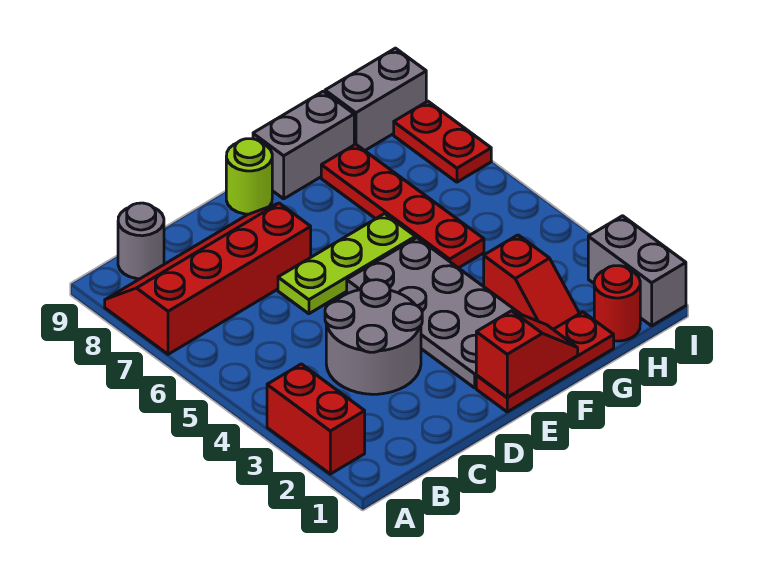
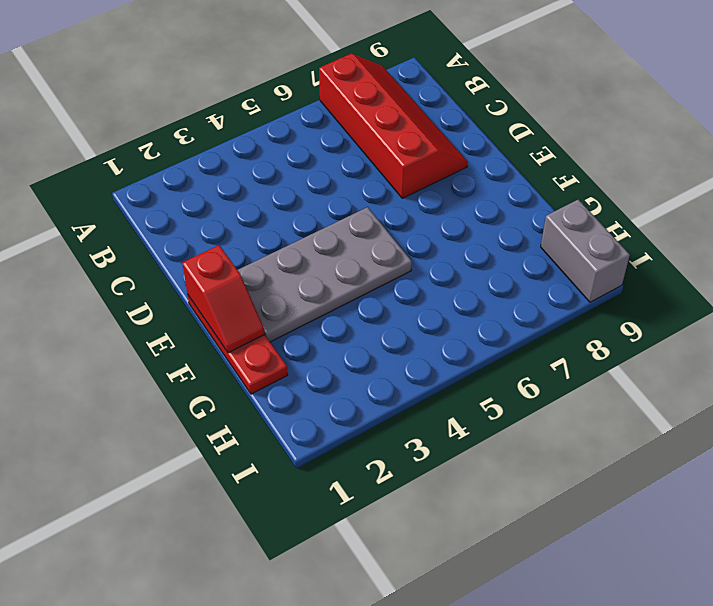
none -> red brick A2:A3 level 1
none -> grey round brick B9 level 1
none -> grey round brick C3:D4 level 1

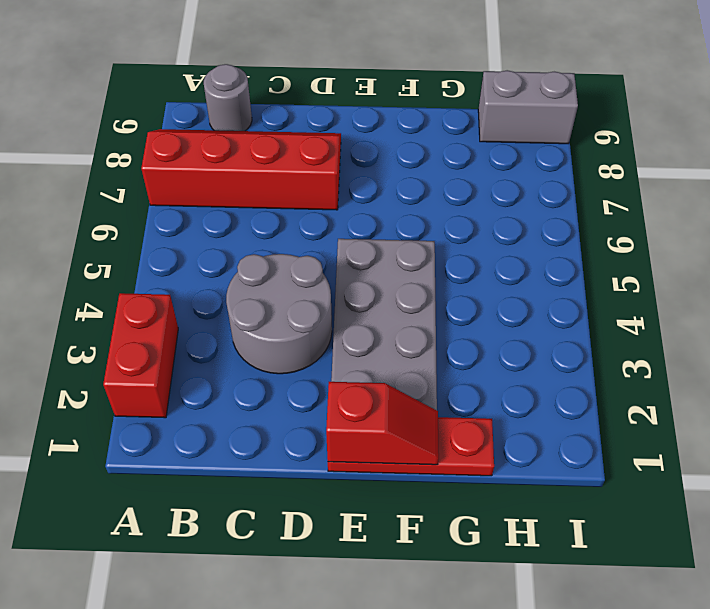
none -> lime plate D6:F6 level 1
none -> lime round brick E9 level 1
none -> grey brick F9:G9 level 1

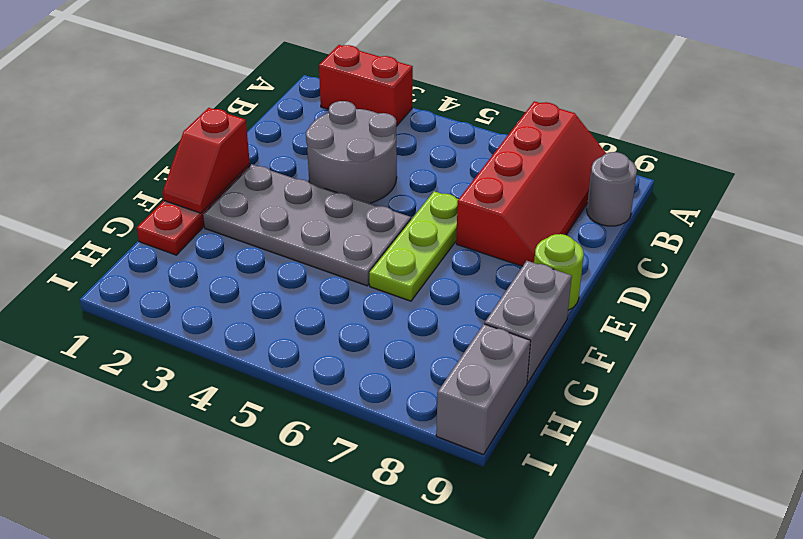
none -> red slope G2:G3 level 1 top 3
none -> red plate G5:G8 level 1
none -> red round brick H1 level 1

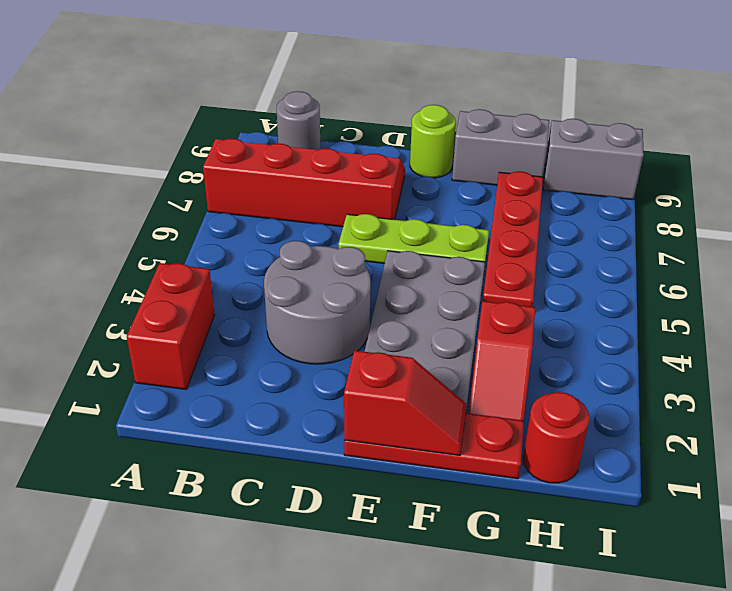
none -> grey brick I1:I2 level 1
none -> red plate I7:I8 level 1

